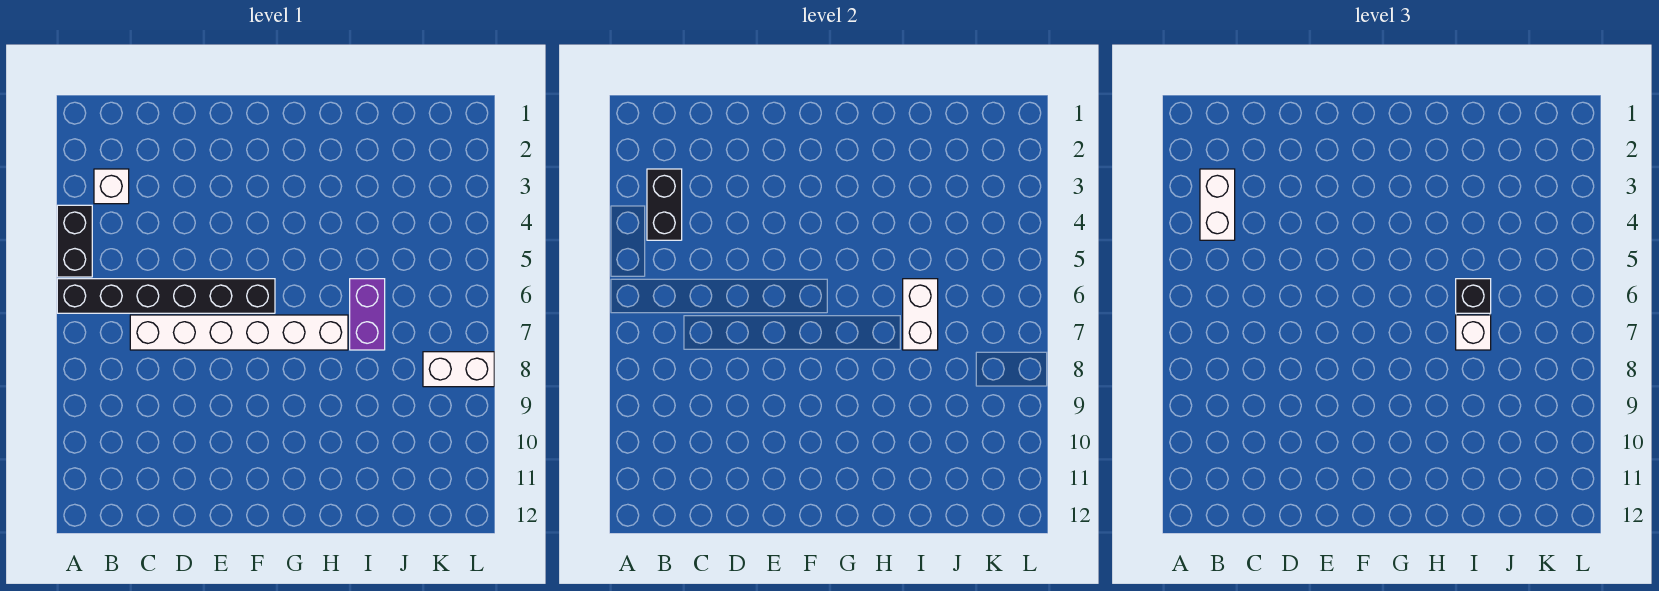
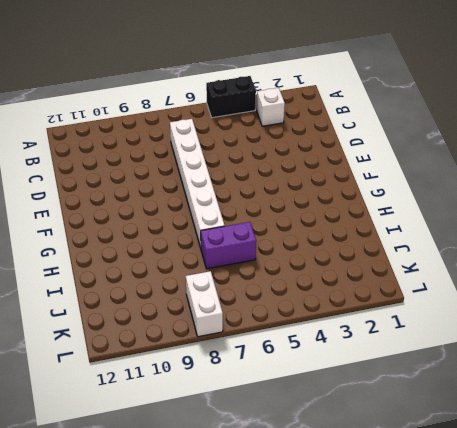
none -> black brick A6:F6 level 1
none -> black brick B3:B4 level 2

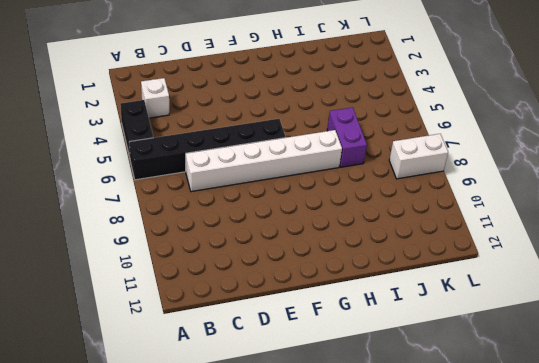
none -> black brick B3:B4 level 2
none -> white brick I6:I7 level 2

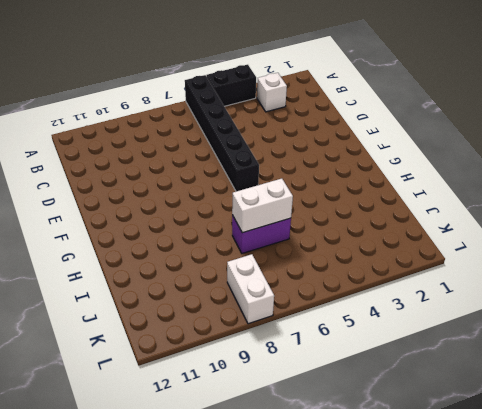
none -> white brick C7:H7 level 1
none -> black brick B3:B4 level 2

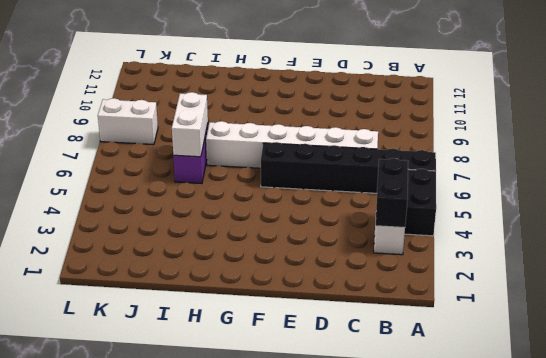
none -> white brick B3:B4 level 3
none -> black brick I6 level 3

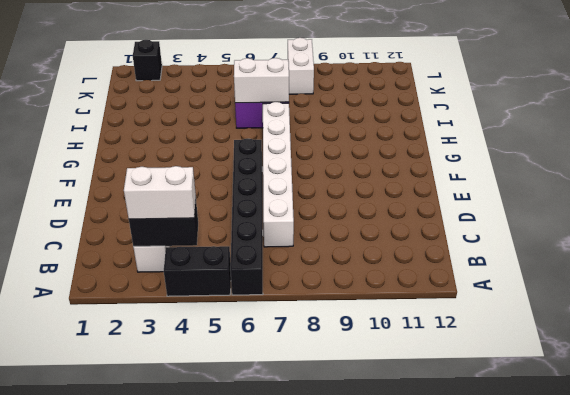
black brick L2 level 1 -> black brick I6 level 3
none -> white brick I7 level 3

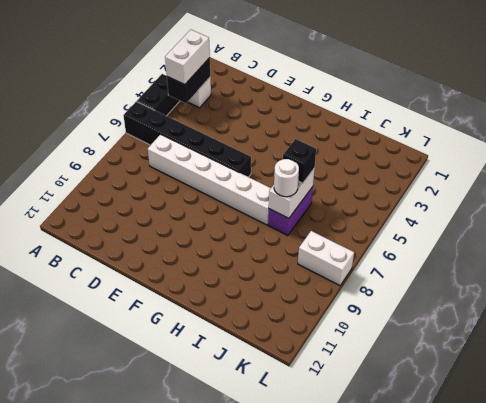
white round brick I7 level 3 -> white brick I7 level 3

